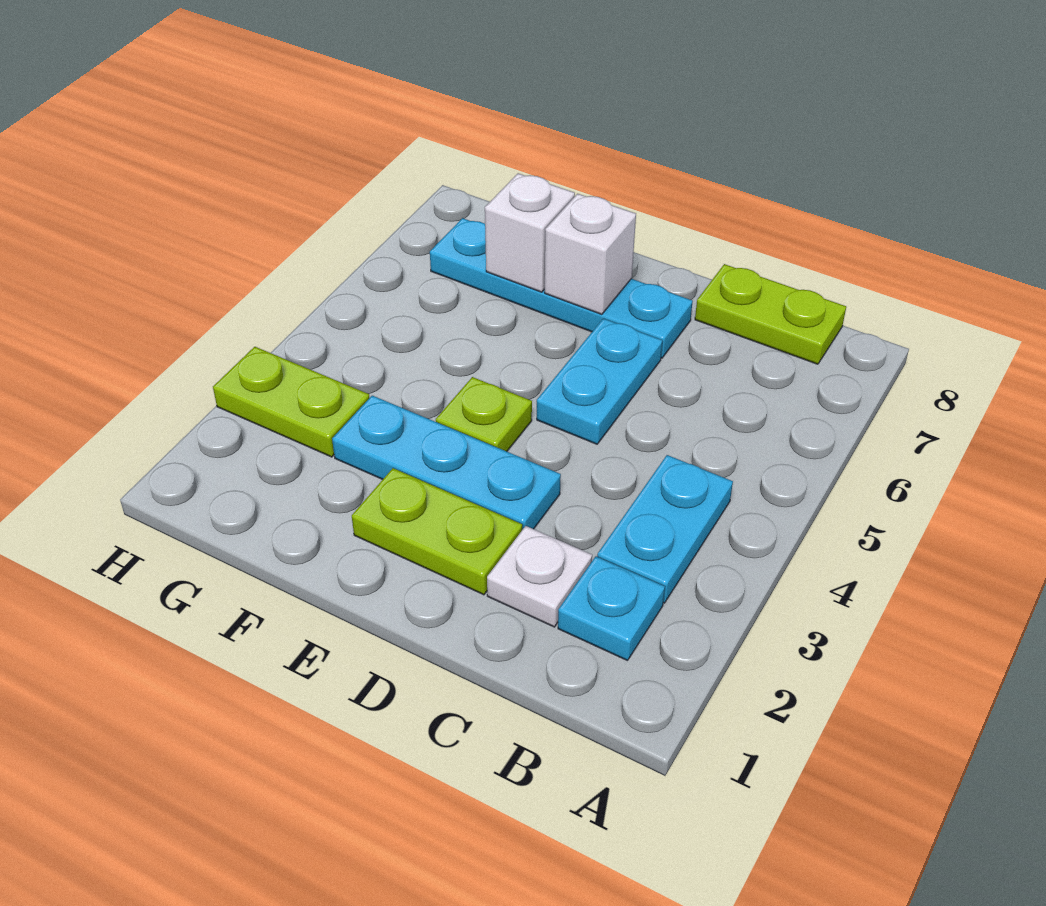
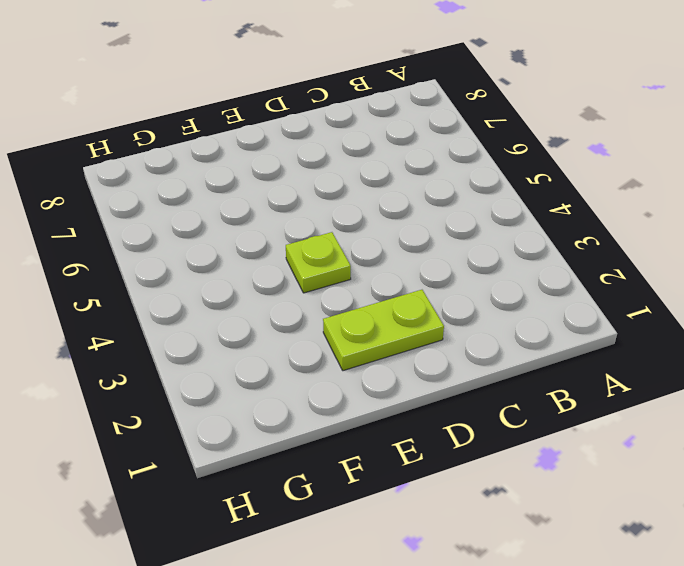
none -> cyan plate B2 level 1
none -> cyan plate B3:B4 level 1
none -> lime plate B8:C8 level 1

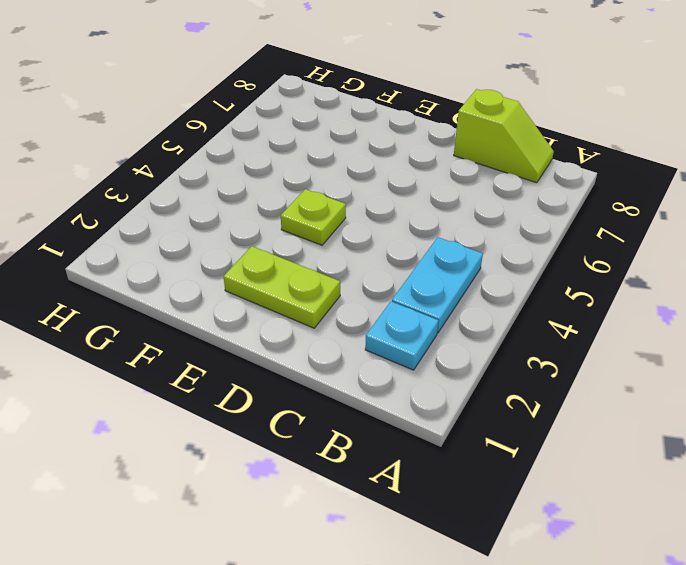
lime slope B8:C8 level 1 top C -> lime plate B8:C8 level 1
none -> white plate C2 level 1
none -> cyan plate D3:F3 level 1
none -> cyan plate D5:D6 level 1

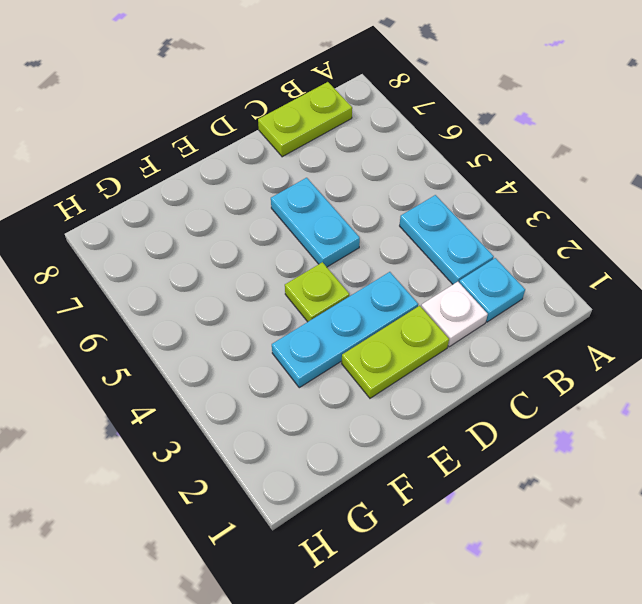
none -> cyan plate D7:G7 level 1
none -> lime plate G3:H3 level 1
none -> white brick E7 level 2

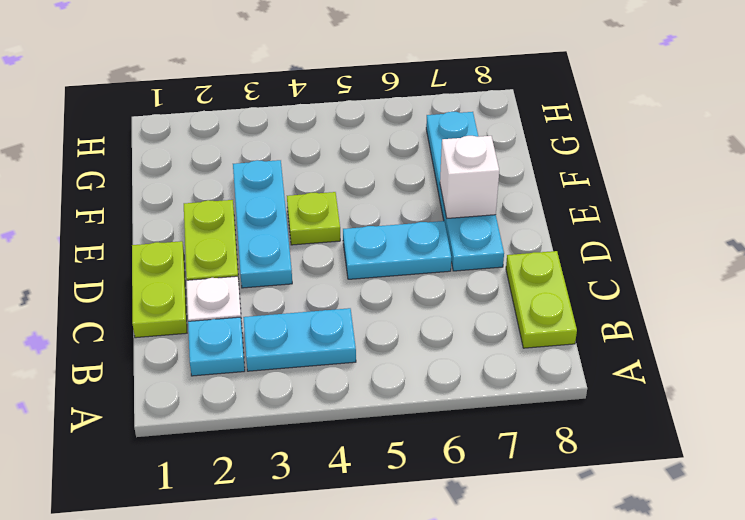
lime plate C1:D1 level 1 -> lime plate G3:H3 level 1
none -> white brick F7 level 2

